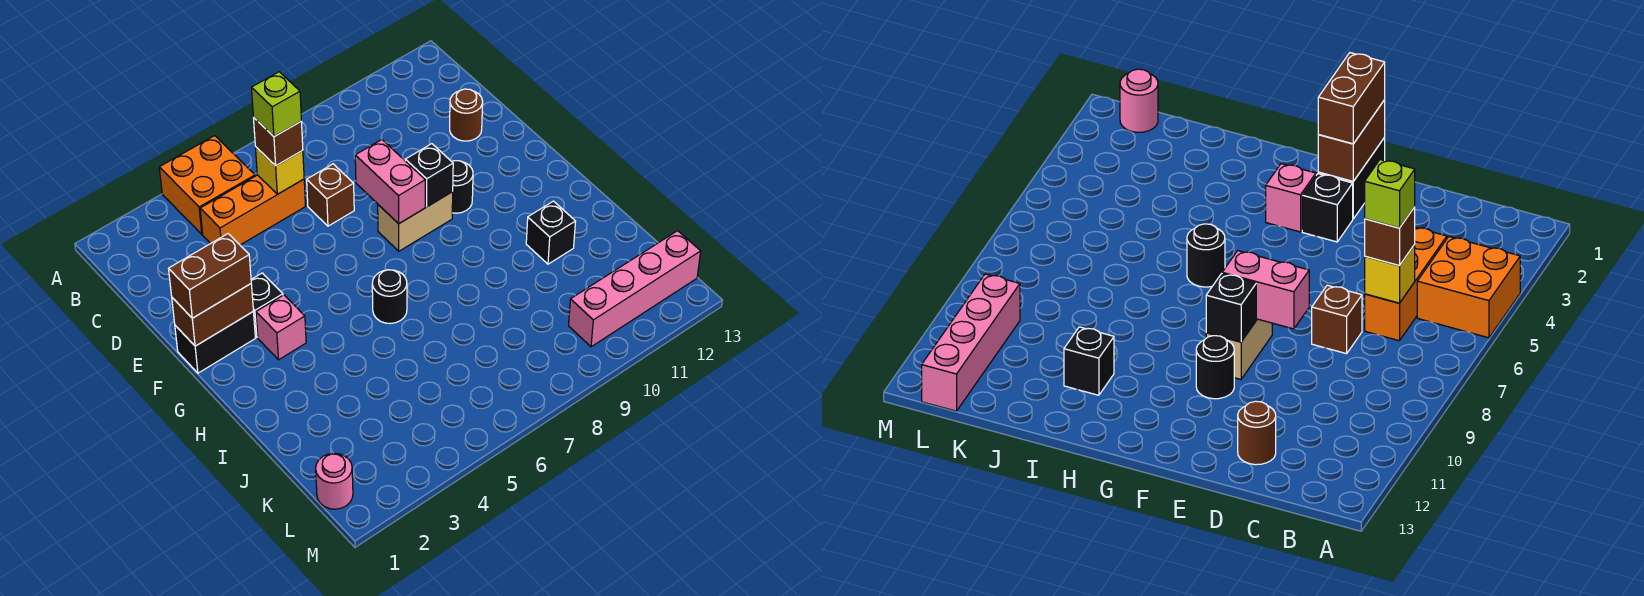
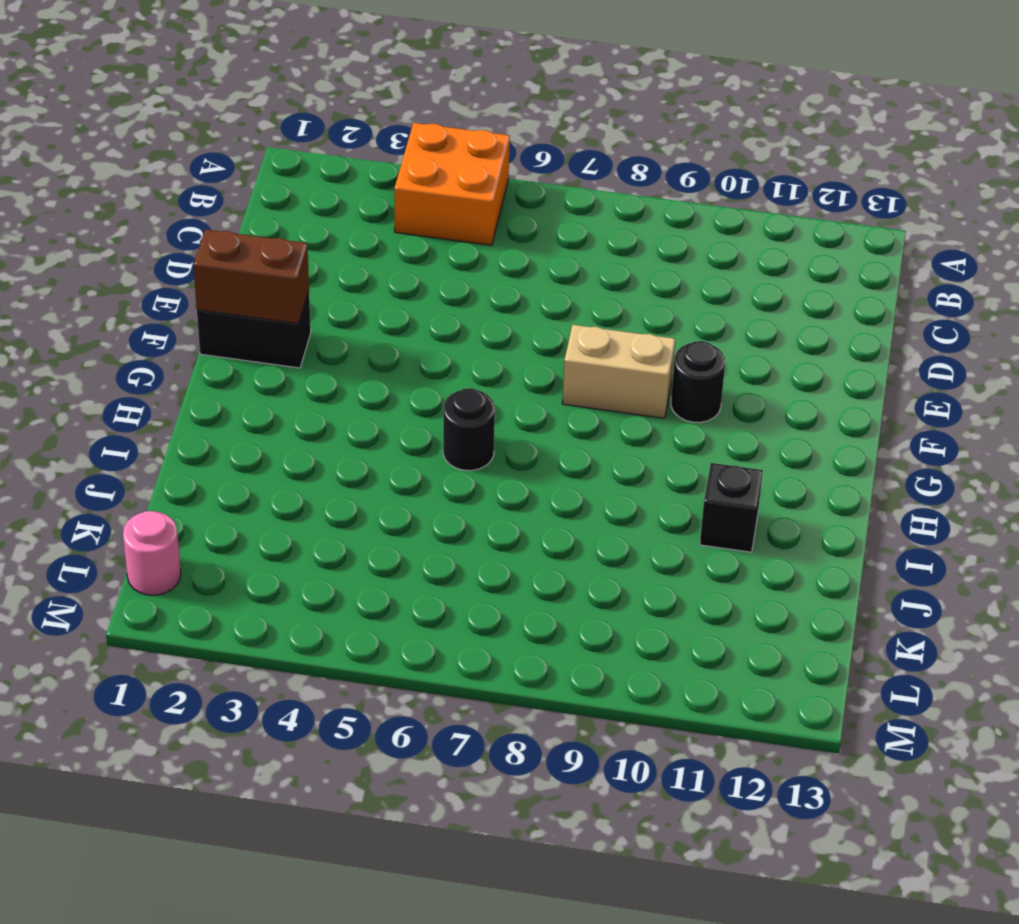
none -> orange brick C4:C6 level 1
none -> brown brick D7 level 1
none -> brown round brick D12 level 1

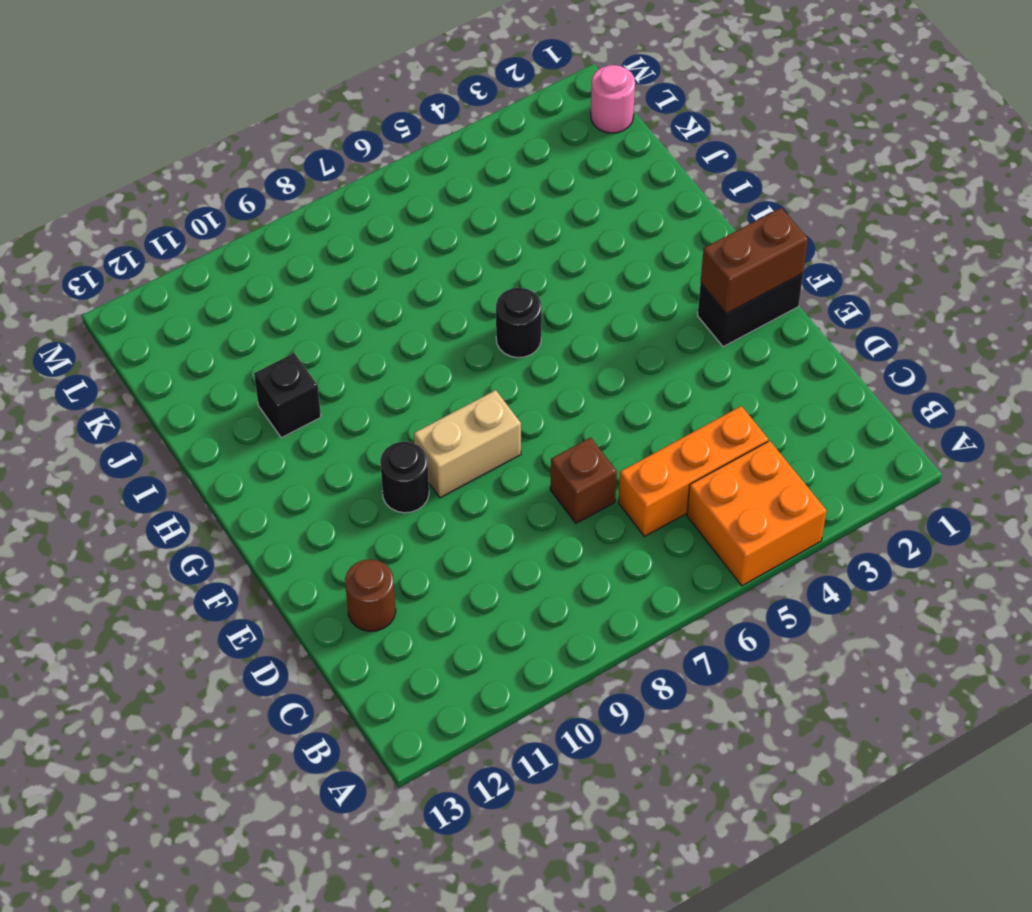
none -> black brick F3 level 1
none -> pink brick G3 level 1
none -> pink brick L10:L13 level 1

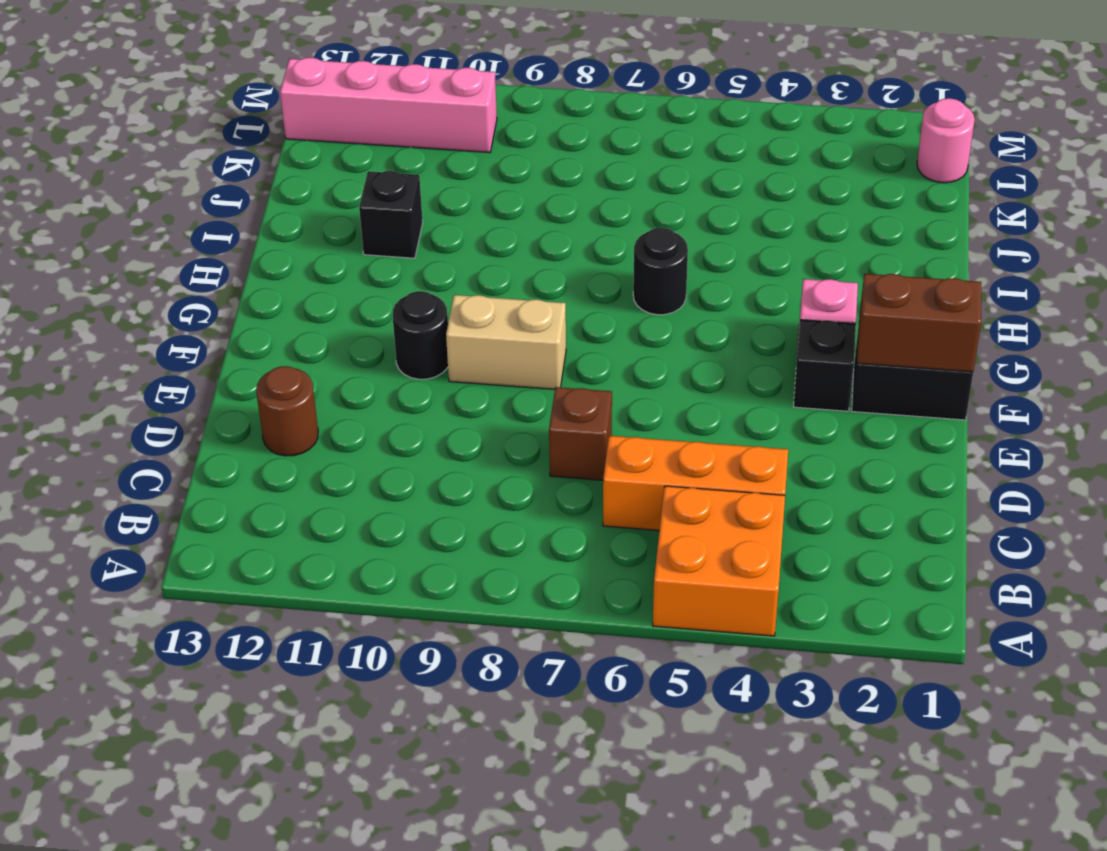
none -> yellow brick C6 level 2
none -> pink brick E8:F8 level 2
none -> black brick F9 level 2

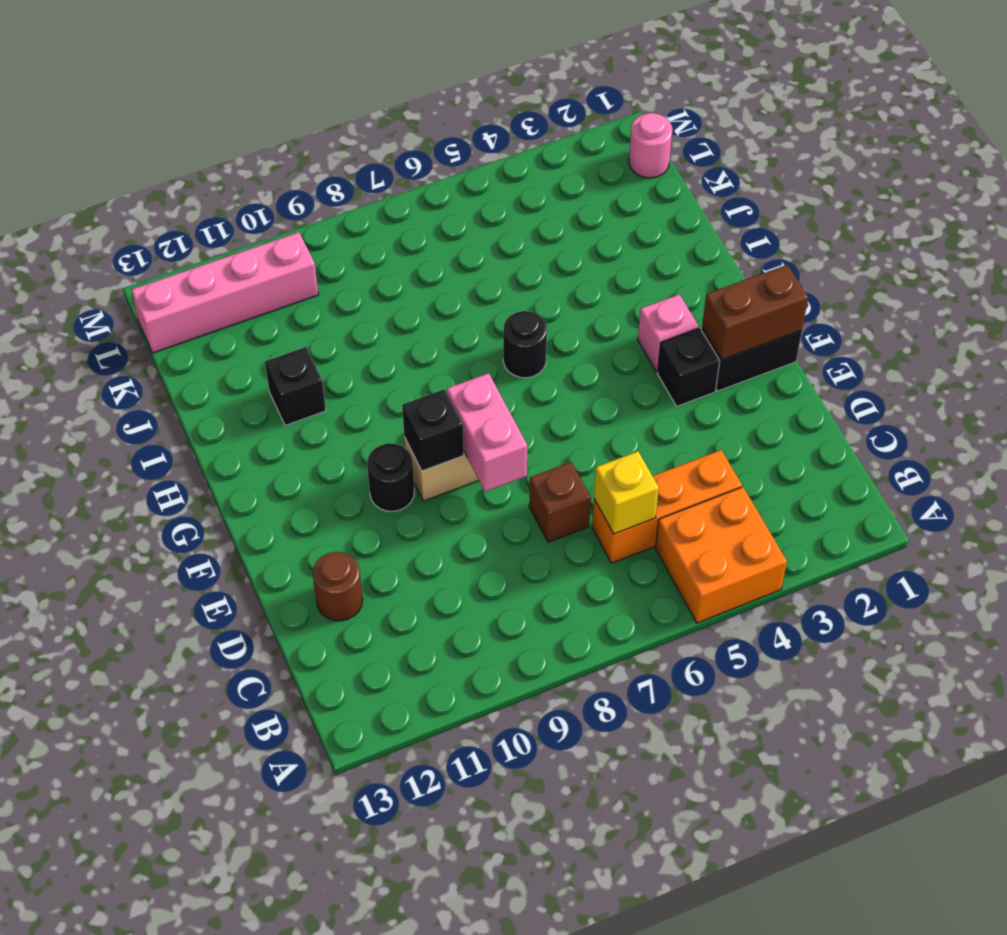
none -> brown brick C6 level 3
none -> brown brick F1:F2 level 3
none -> lime brick C6 level 4

